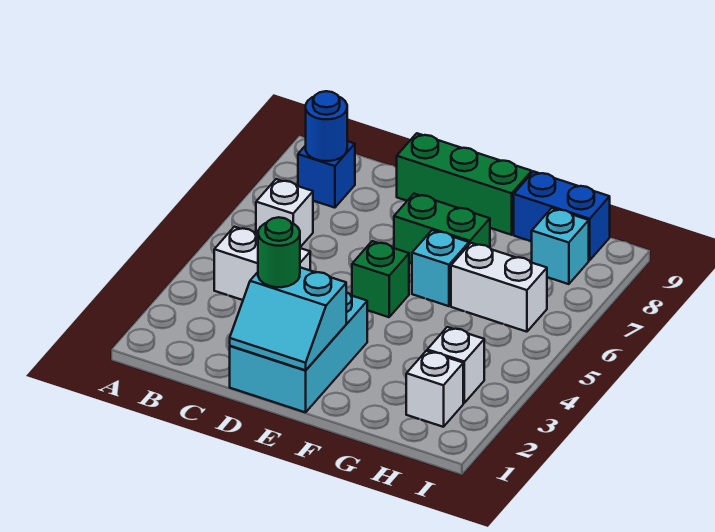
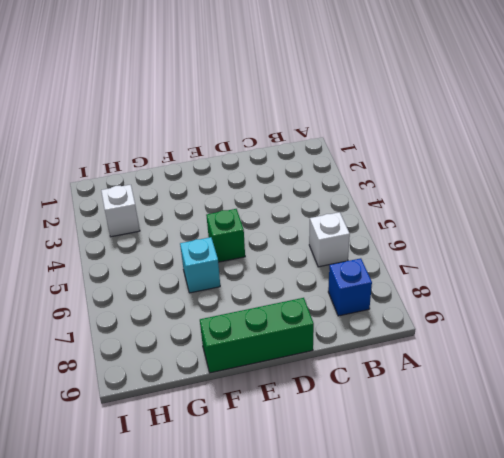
none -> white brick B4:C4 level 1
none -> cyan brick D1:E3 level 1
none -> green brick E7:F7 level 1

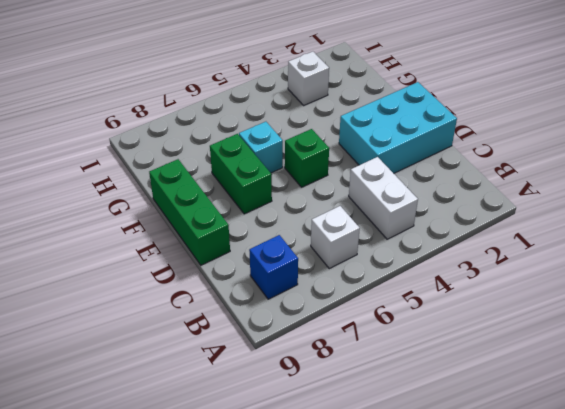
none -> white brick G6:H6 level 1
none -> blue brick G9:H9 level 1
none -> white brick H2 level 1

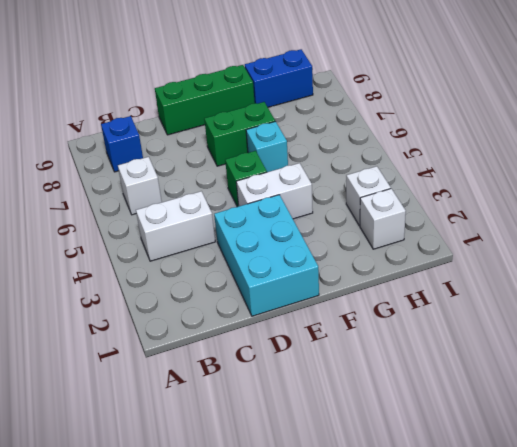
white brick E4:F4 level 1 -> white brick G6:H6 level 1
none -> cyan brick H8 level 1
none -> blue round brick B8 level 2
none -> cyan slope D1:E2 level 2 top 2

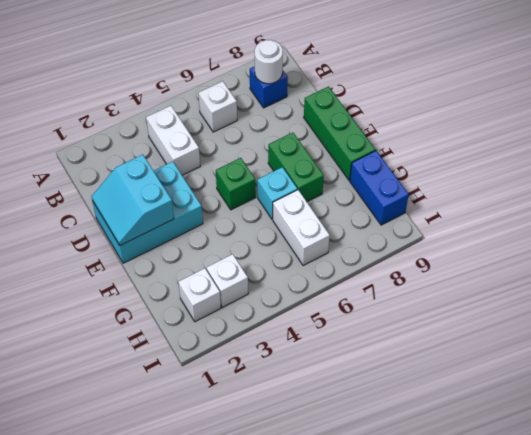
white round brick B8 level 2 -> blue round brick B8 level 2
none -> cyan brick H8 level 1
none -> green round brick D2 level 3

